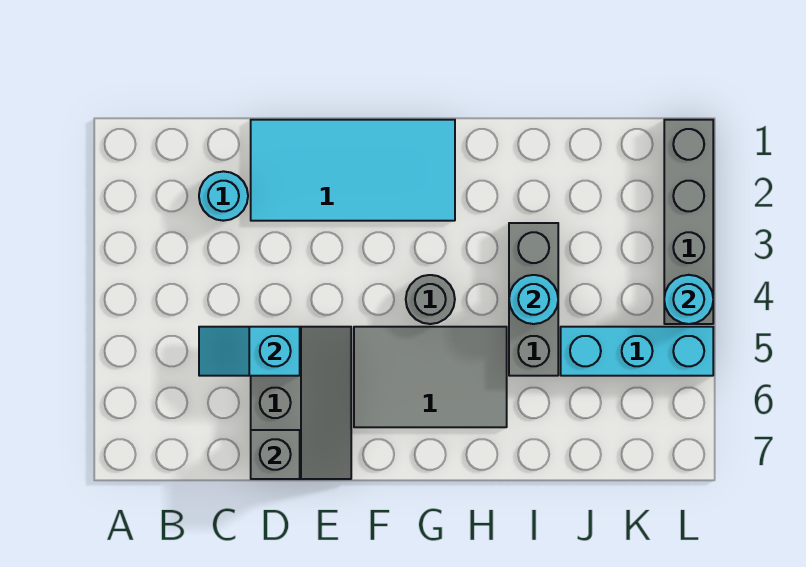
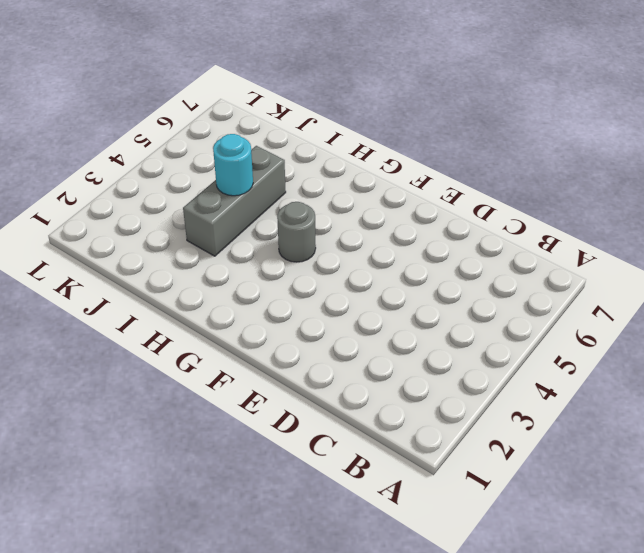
none -> cyan round brick C2 level 1
none -> cyan tile D1:G2 level 1
none -> grey slope D5:E7 level 1 top D

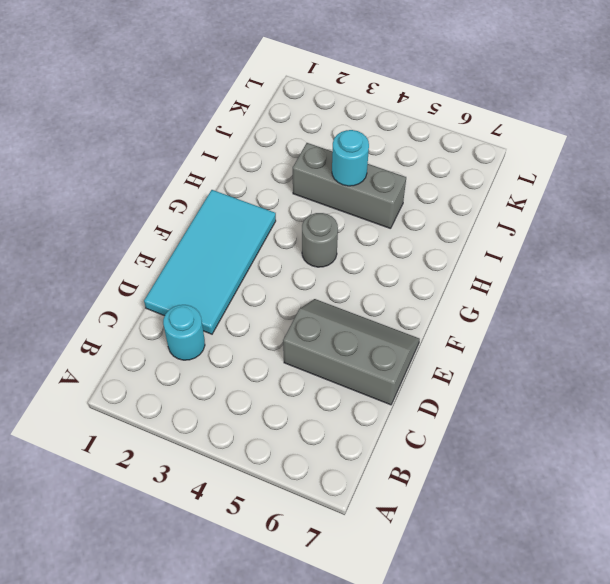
none -> grey tile F5:H6 level 1
none -> cyan brick J5:L5 level 1
none -> grey brick L1:L4 level 1

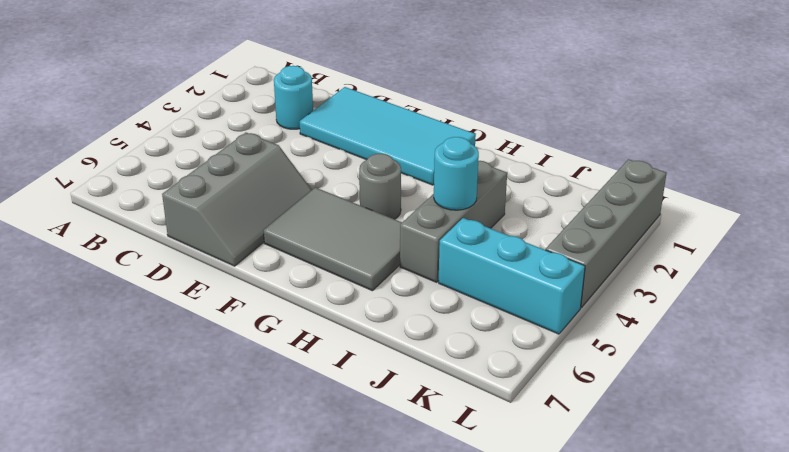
none -> cyan slope C5:D5 level 2 top D
none -> grey brick D7 level 2
none -> cyan round brick L4 level 2

